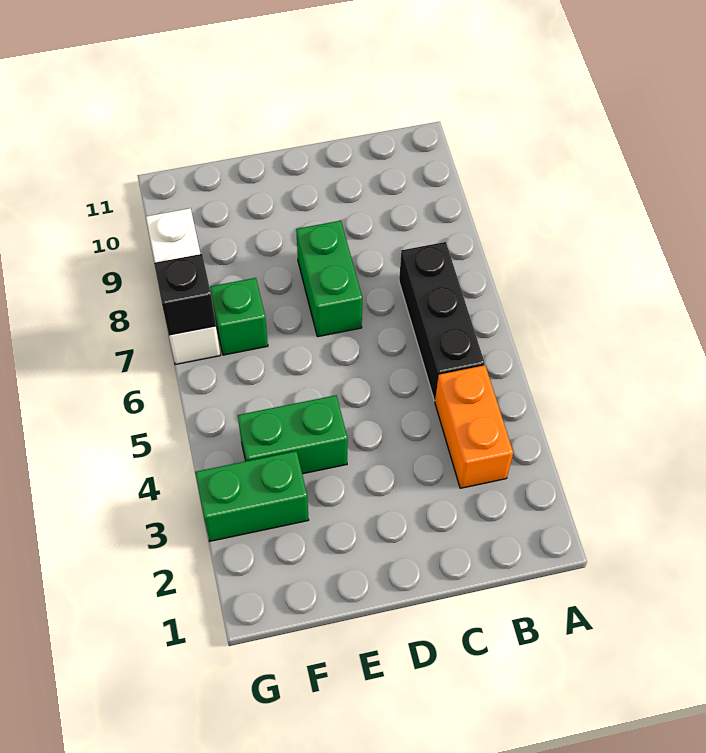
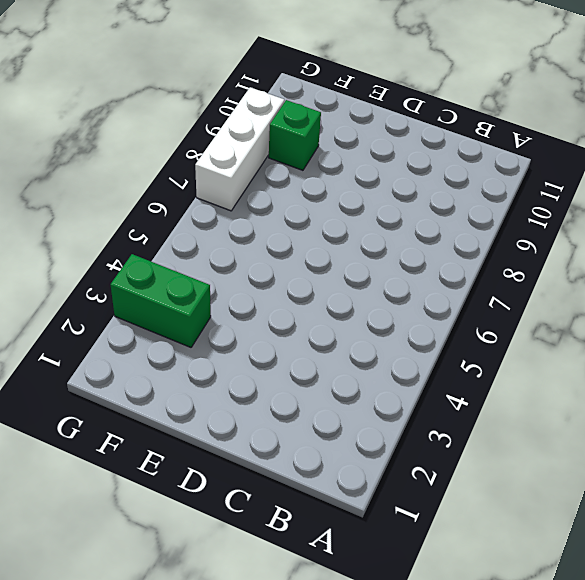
green brick F9 level 1 -> green brick F7 level 1
none -> orange brick B3:B4 level 1
none -> black brick B5:B7 level 1

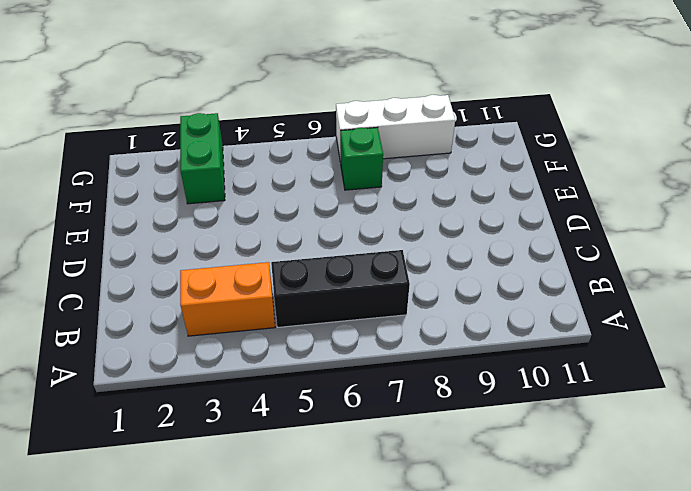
none -> green brick D7:D8 level 1
none -> green brick E4:F4 level 1

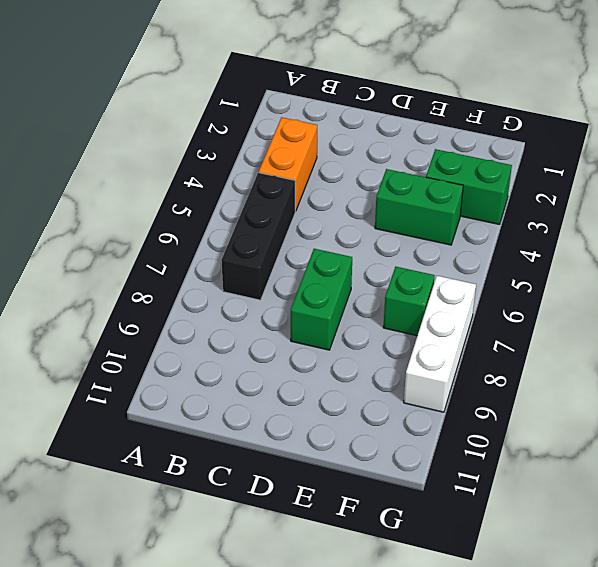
none -> black brick G7 level 2

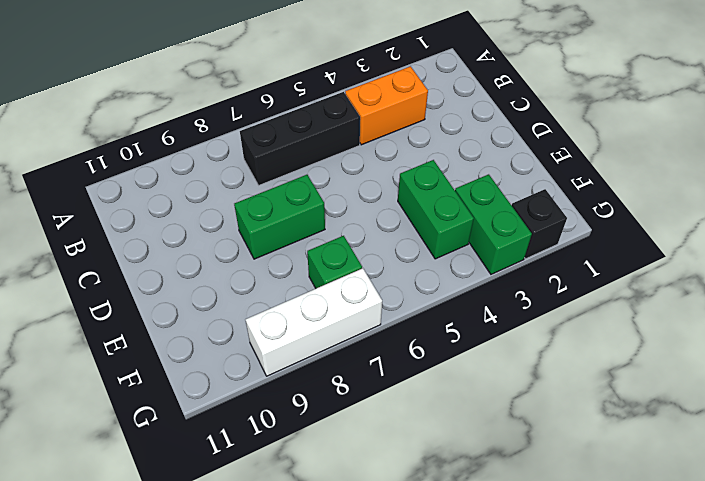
black brick G2 level 1 -> black brick G7 level 2

